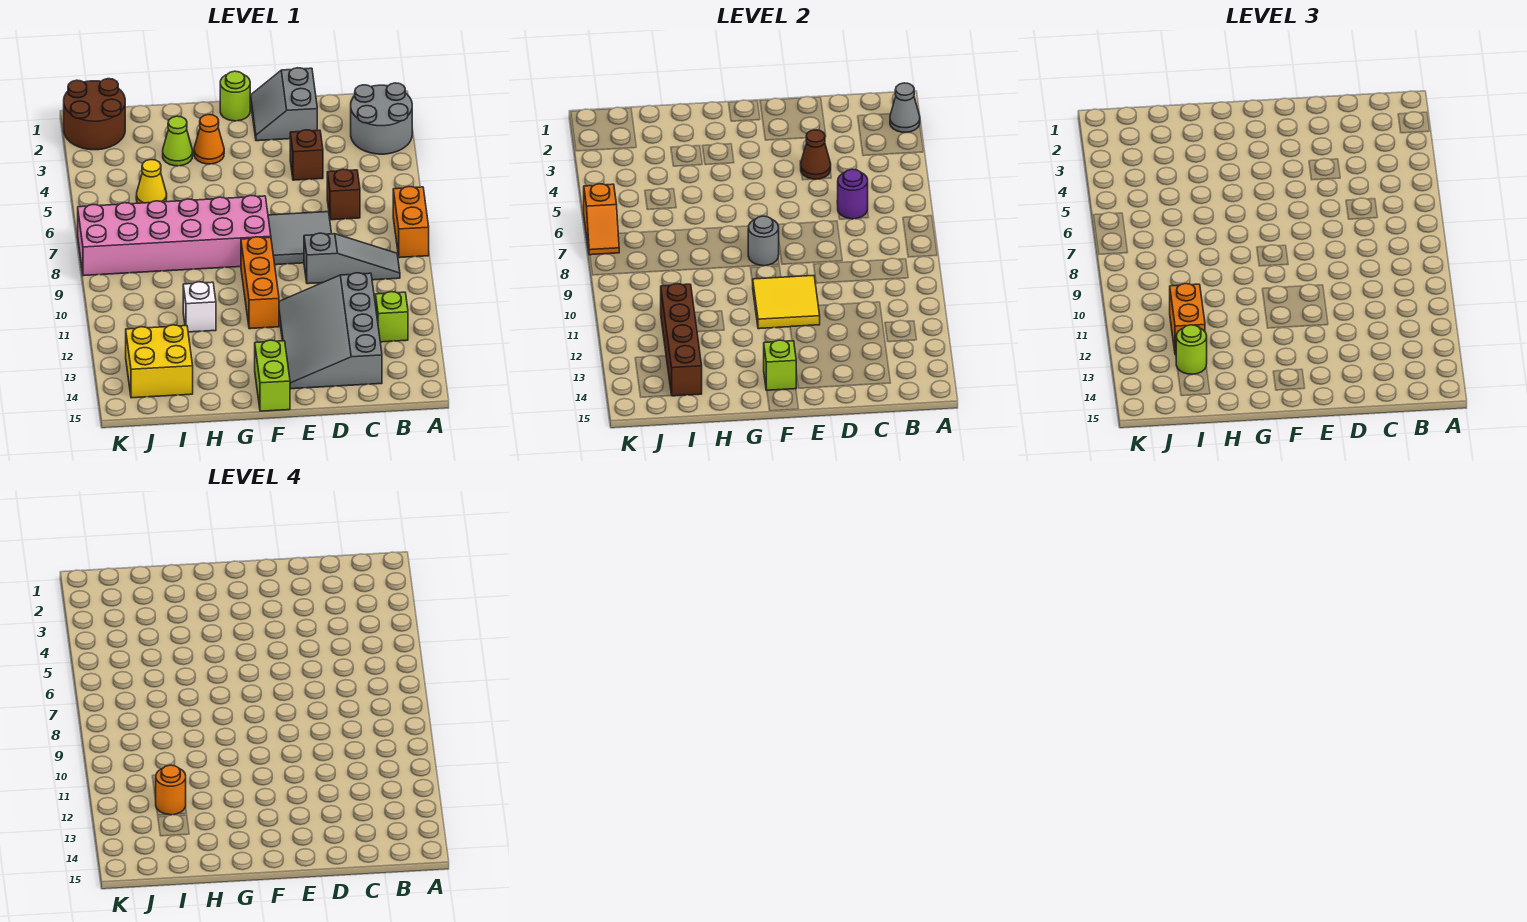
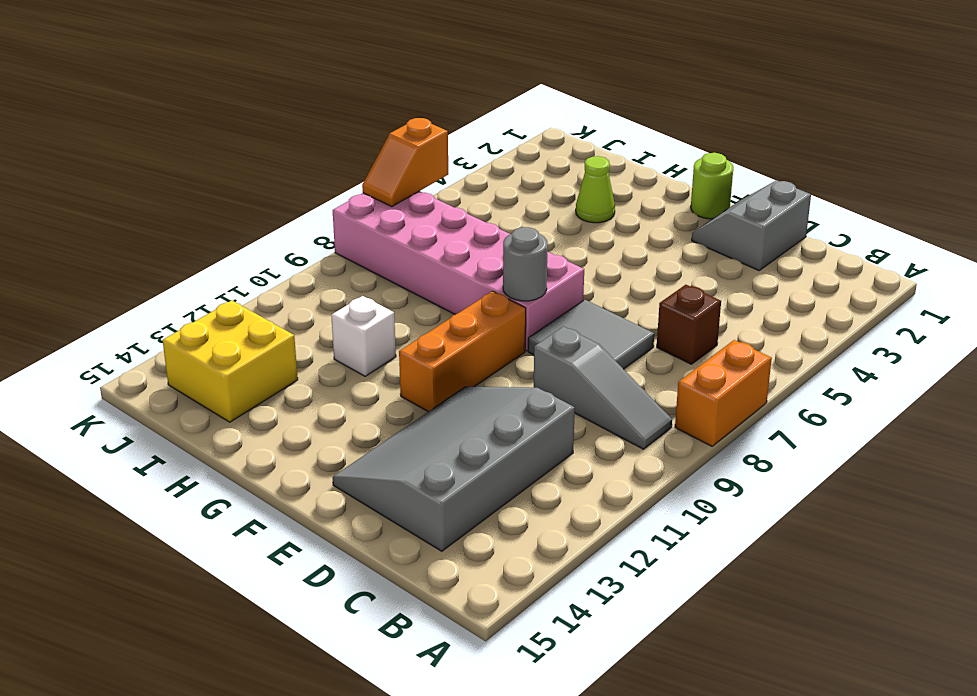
none -> grey round brick A2:B3 level 1
none -> lime brick B12 level 1
none -> brown brick D4 level 1
none -> lime brick F14:F15 level 1

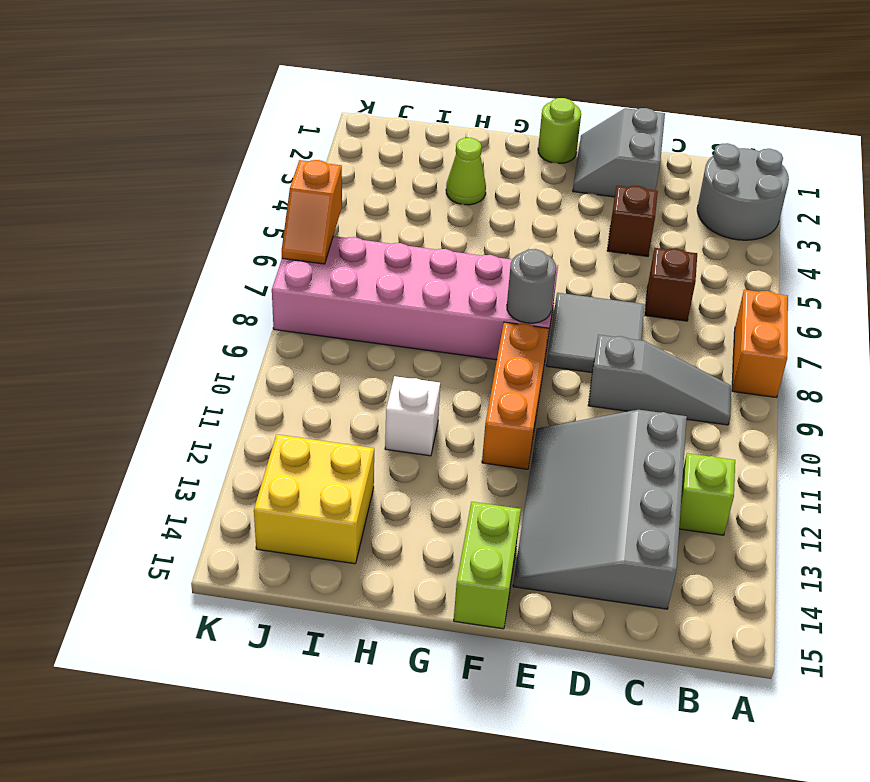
none -> orange cone G3 level 1
none -> yellow cone I5 level 1
none -> brown round brick J1:K2 level 1
none -> grey cone A2 level 2

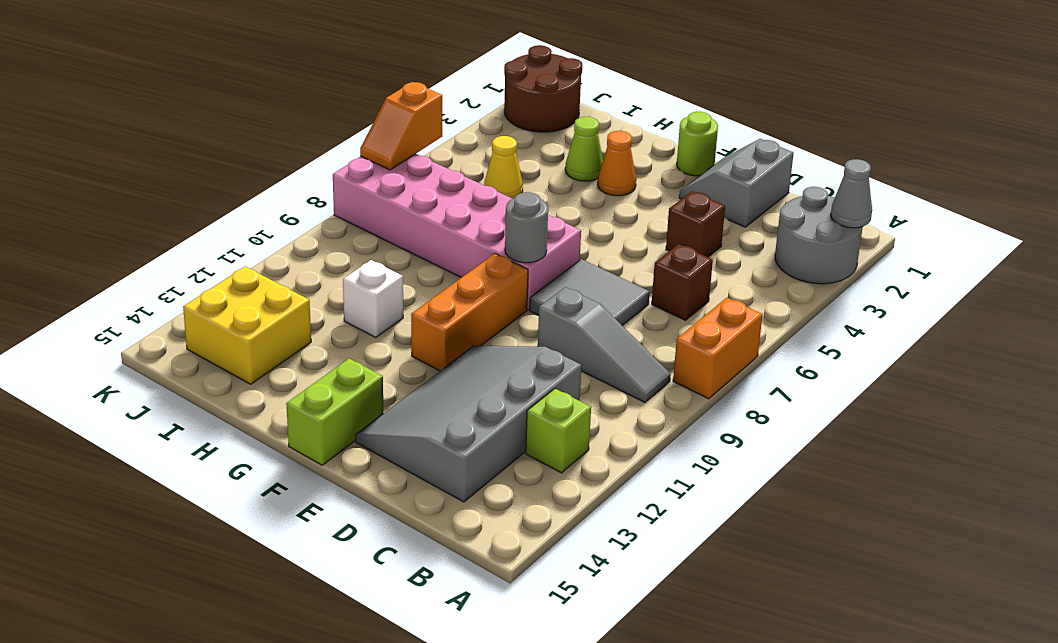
none -> purple round brick C6 level 2
none -> brown cone D4 level 2
none -> yellow tile E10:F11 level 2
none -> lime brick F14 level 2

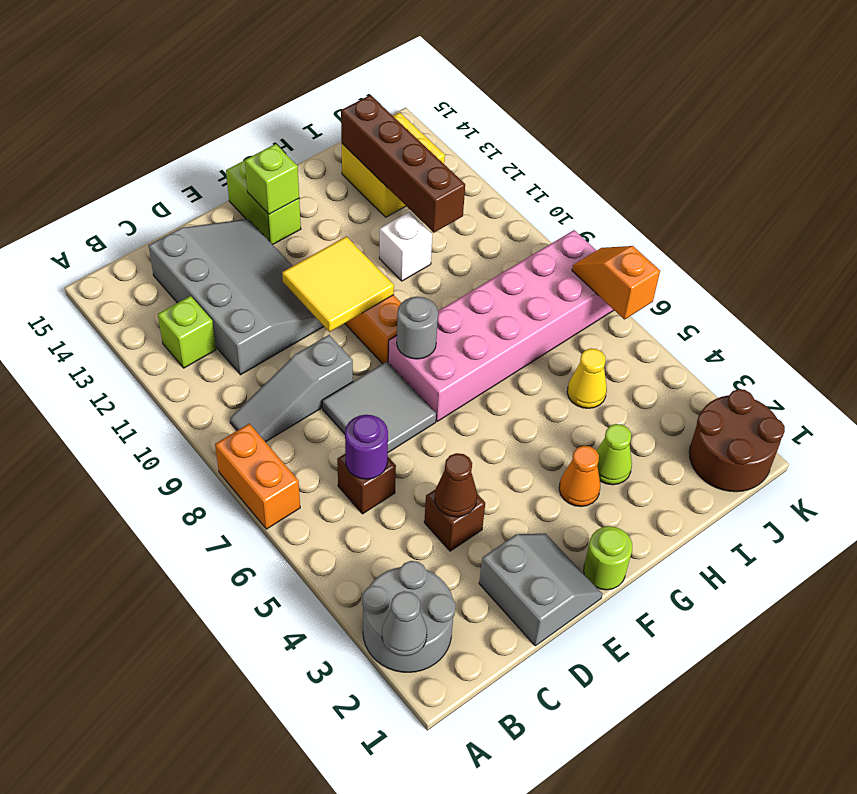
none -> orange brick I11:I12 level 3
none -> lime round brick I13 level 3
none -> orange round brick I12 level 4

